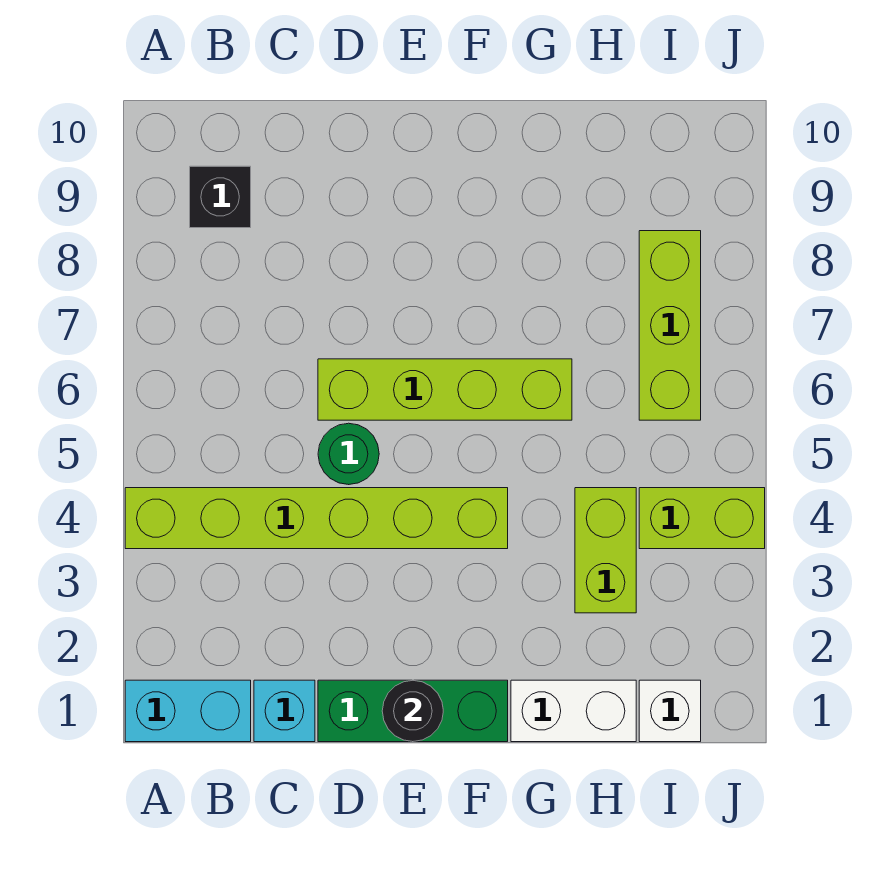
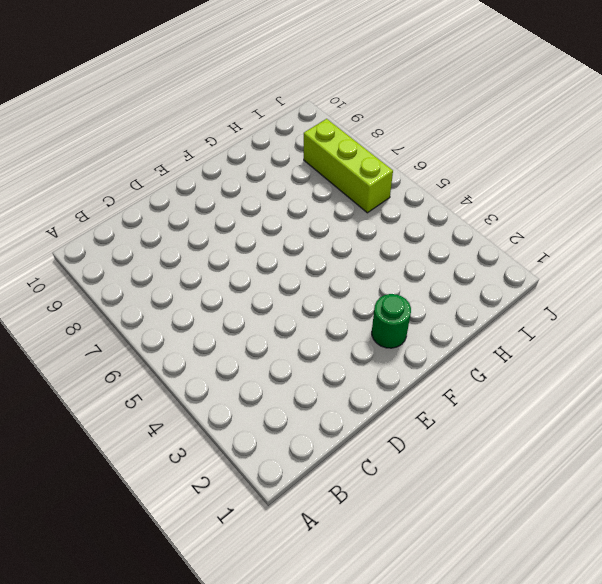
green round brick F2 level 1 -> green round brick D5 level 1
none -> cyan brick A1:B1 level 1
none -> lime brick A4:F4 level 1
none -> black brick B9 level 1

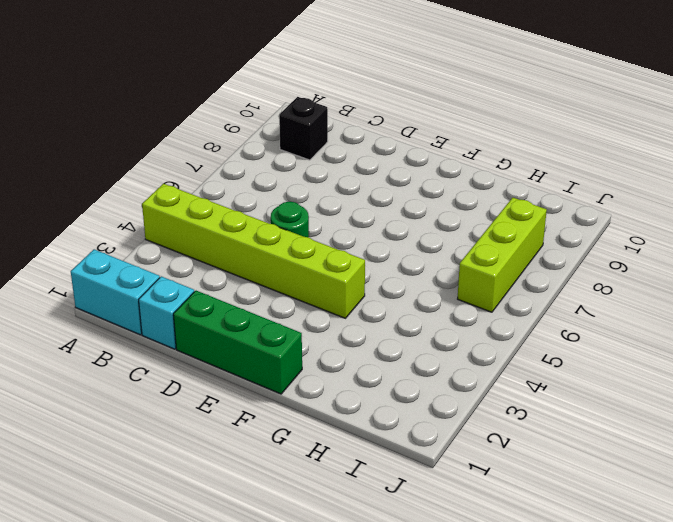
none -> lime brick D6:G6 level 1
none -> white brick G1:H1 level 1
none -> lime brick H3:H4 level 1

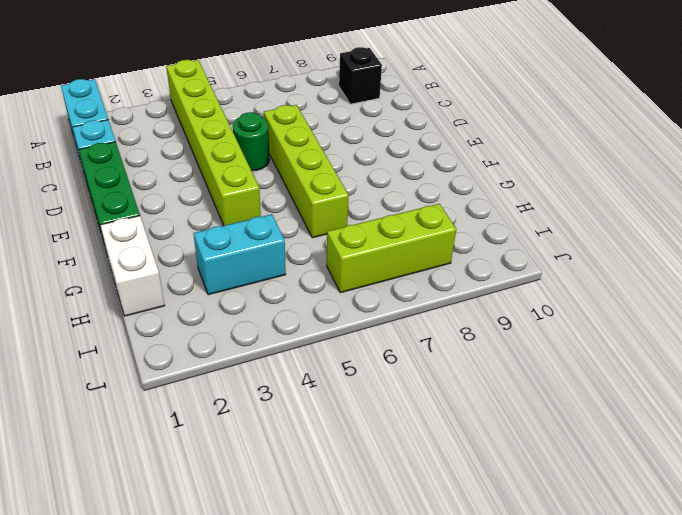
cyan brick H3:H4 level 1 -> lime brick H3:H4 level 1
none -> white brick I1 level 1
none -> lime brick I4:J4 level 1
none -> black round brick E1 level 2

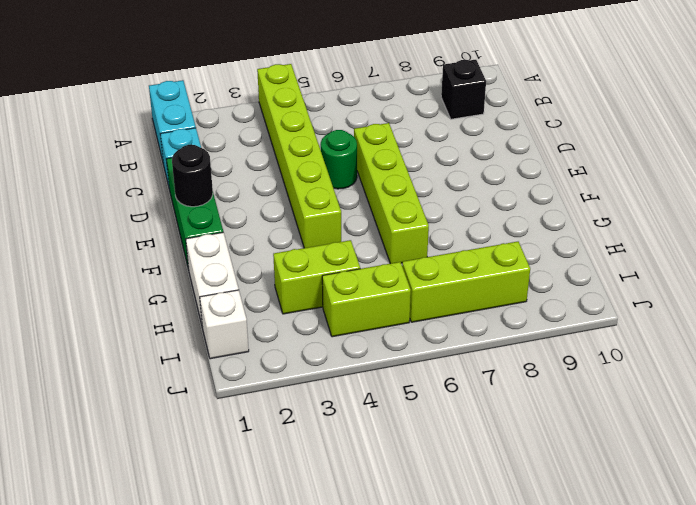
lime brick I4:I5 level 1 -> lime brick I4:J4 level 1

